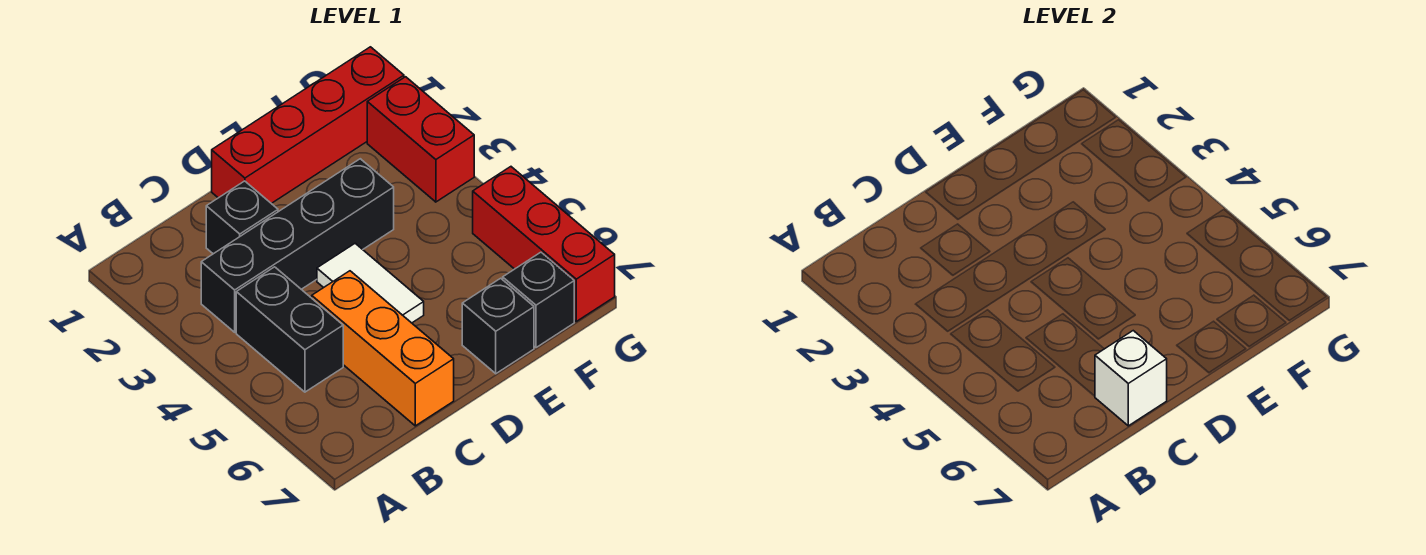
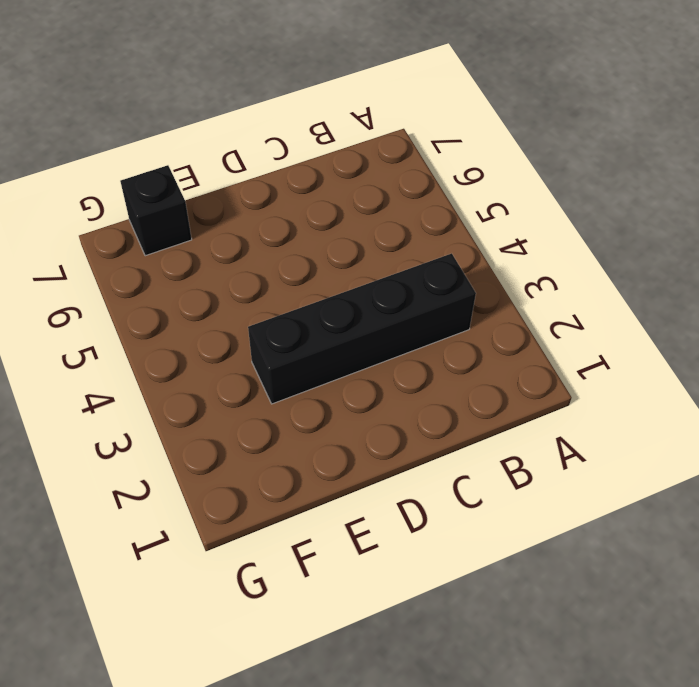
none -> black brick B4:B5 level 1
none -> black brick C2 level 1

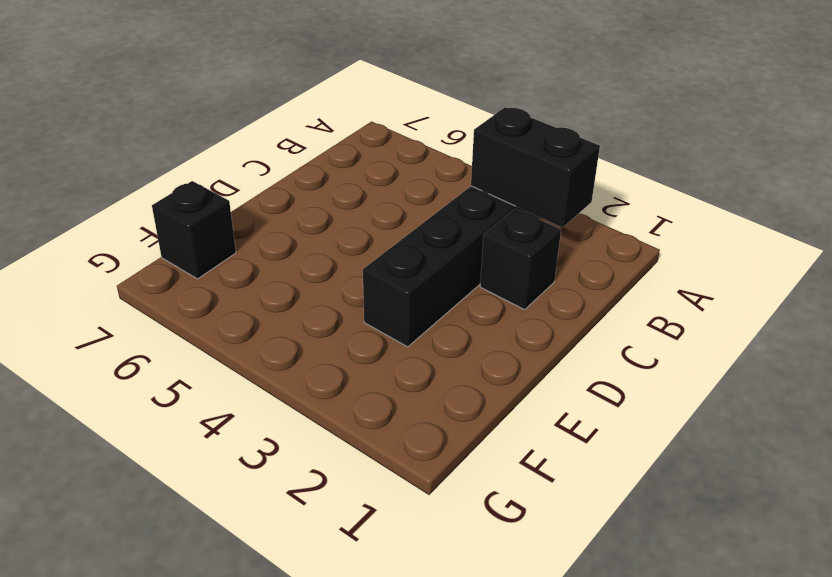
black brick B2:B3 level 2 -> black brick B4:B5 level 1
none -> orange brick C5:C7 level 1
none -> red brick D1:G1 level 1

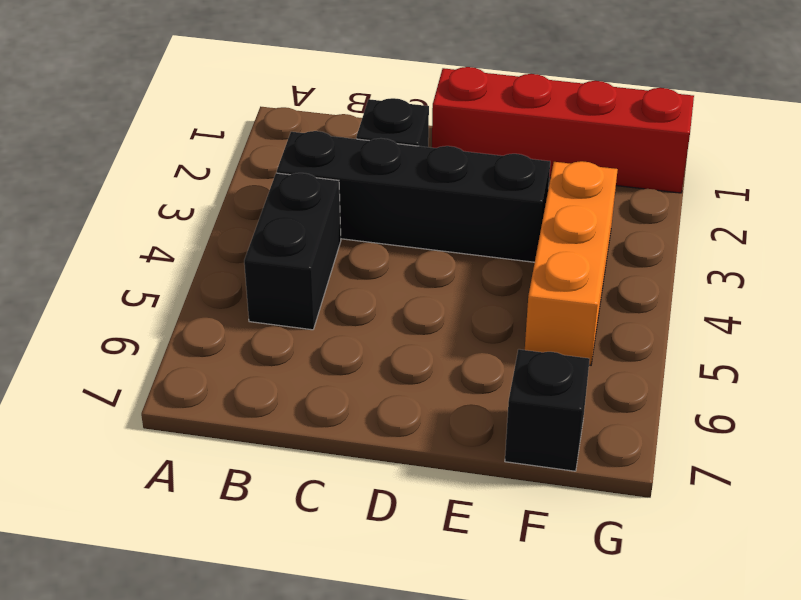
orange brick F3:F5 level 1 -> orange brick C5:C7 level 1
none -> white tile D4:D5 level 1
none -> black brick E7 level 1

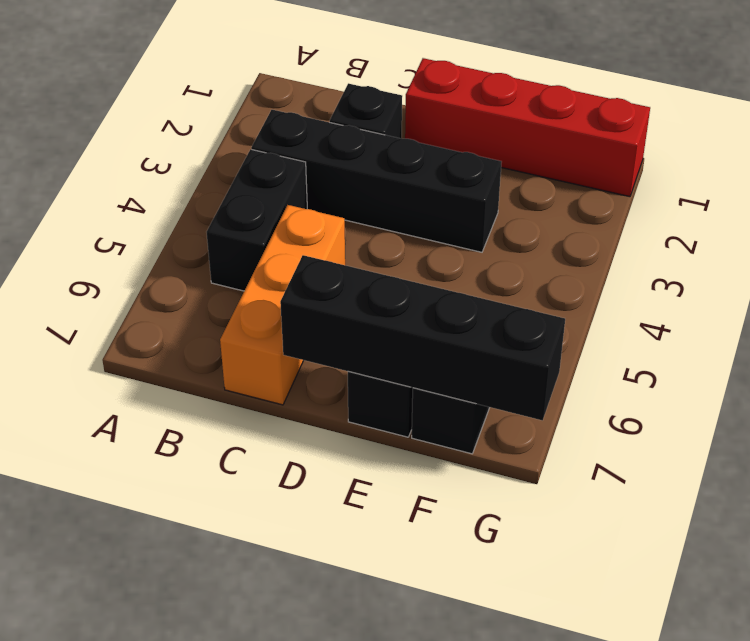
black brick D7:G7 level 2 -> none
none -> white tile D4:D5 level 1
none -> red brick G2:G3 level 1

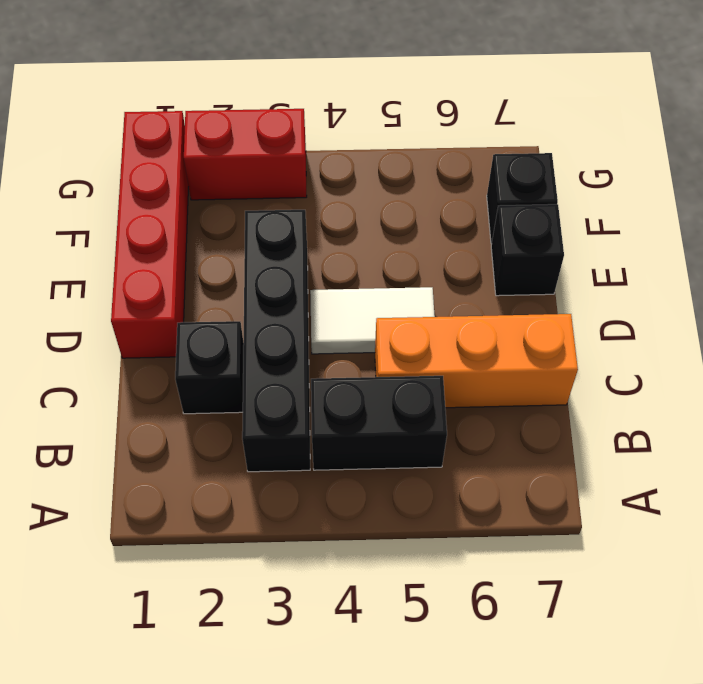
none -> red brick G5:G7 level 1
none -> white brick C7 level 2

